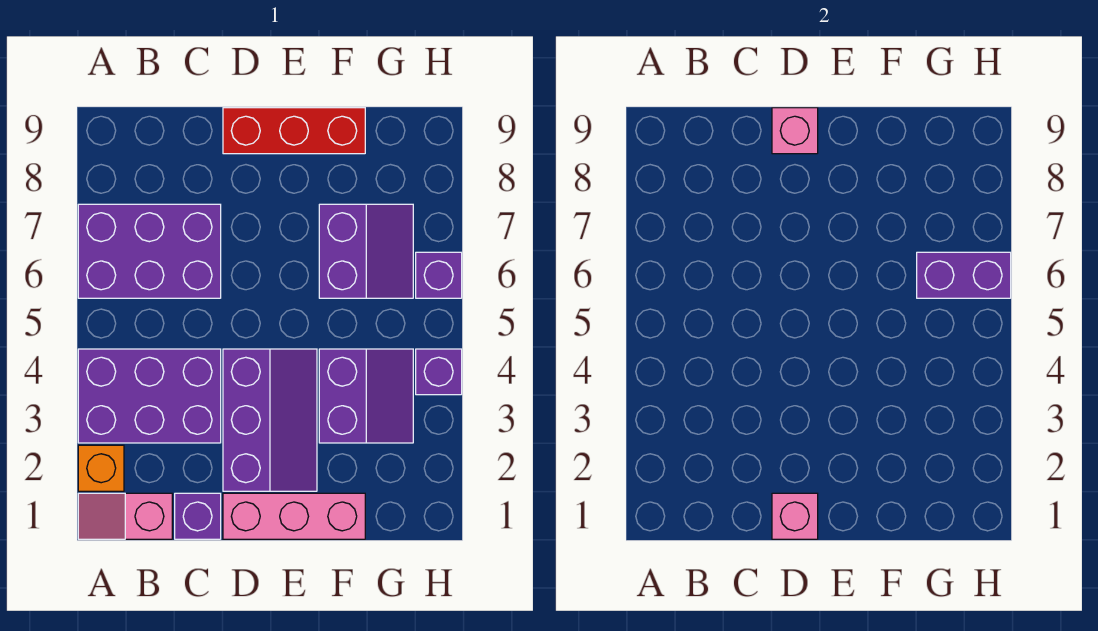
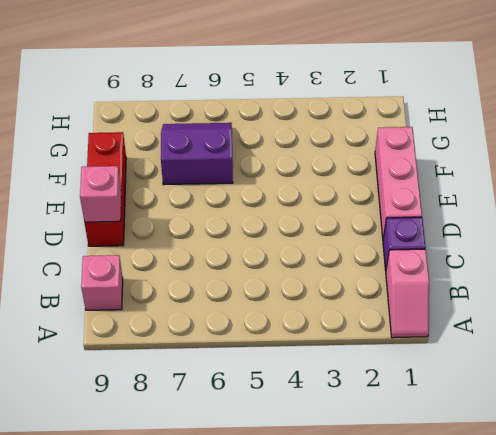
pink brick B9 level 1 -> pink brick D1 level 2
none -> orange brick A2 level 1
none -> purple brick A3:C4 level 1
none -> purple brick A6:C7 level 1

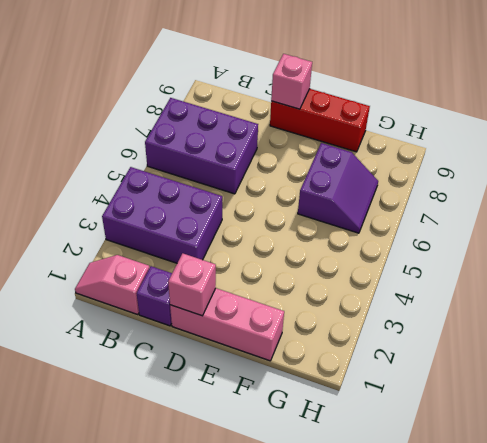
none -> orange brick A2 level 1
none -> purple slope D2:E4 level 1 top D
none -> purple slope F3:G4 level 1 top F

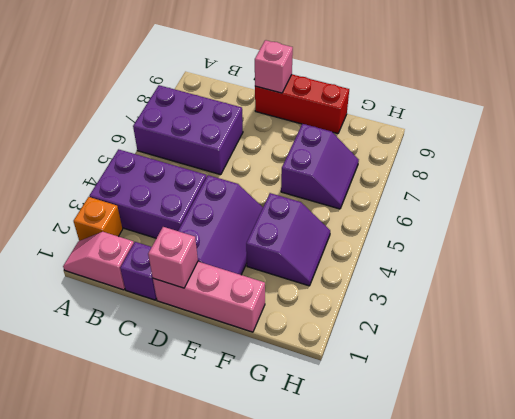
none -> purple brick H4 level 1
none -> purple brick H6 level 1
none -> purple brick G6:H6 level 2

